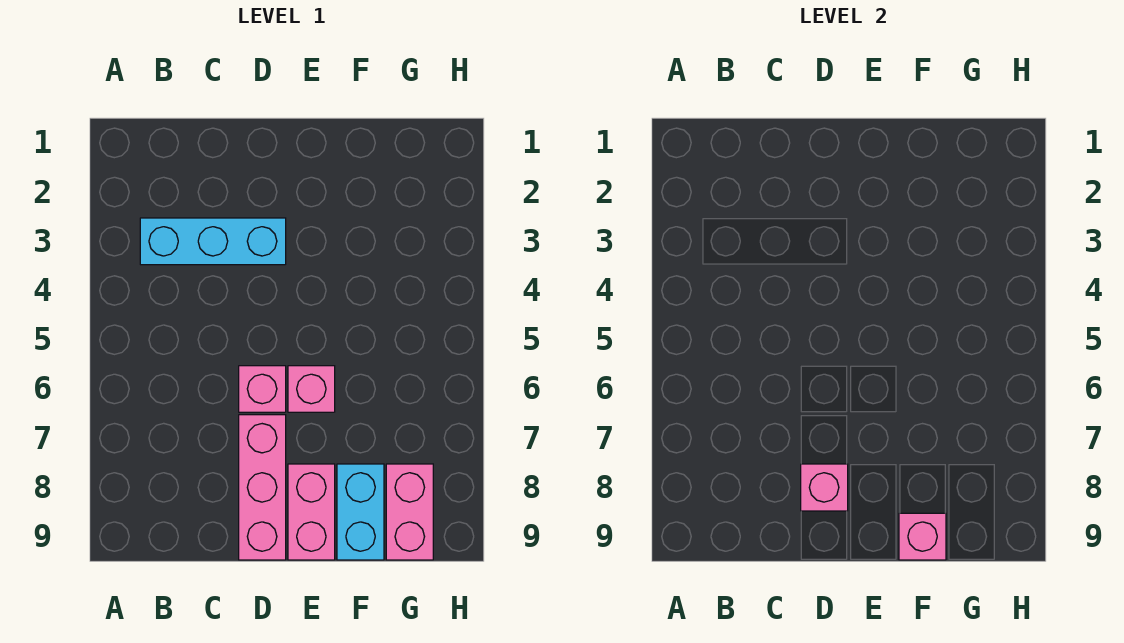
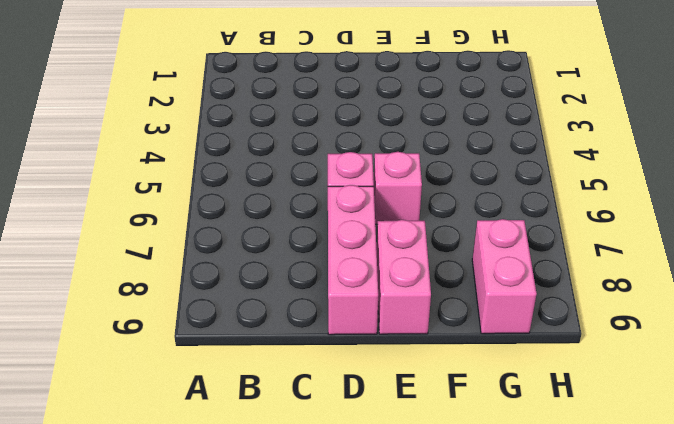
none -> cyan brick B3:D3 level 1
none -> cyan brick F8:F9 level 1

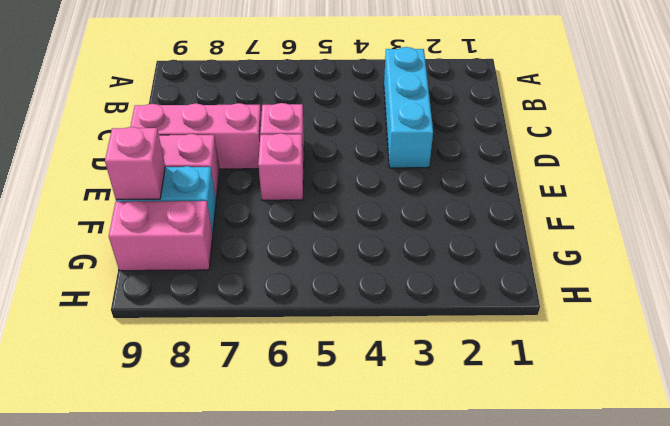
none -> pink brick D8 level 2

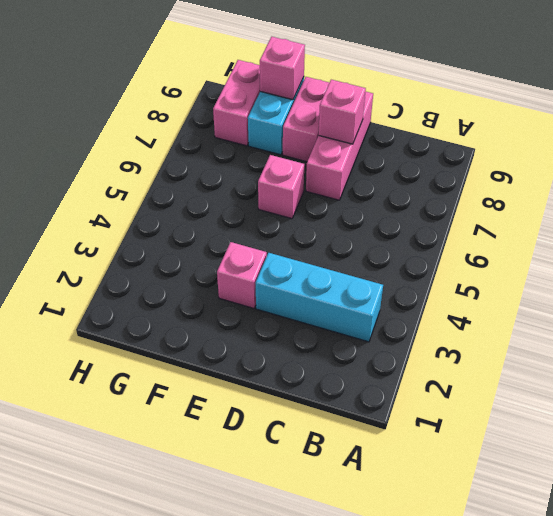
pink brick E3 level 1 -> pink brick D6 level 1

